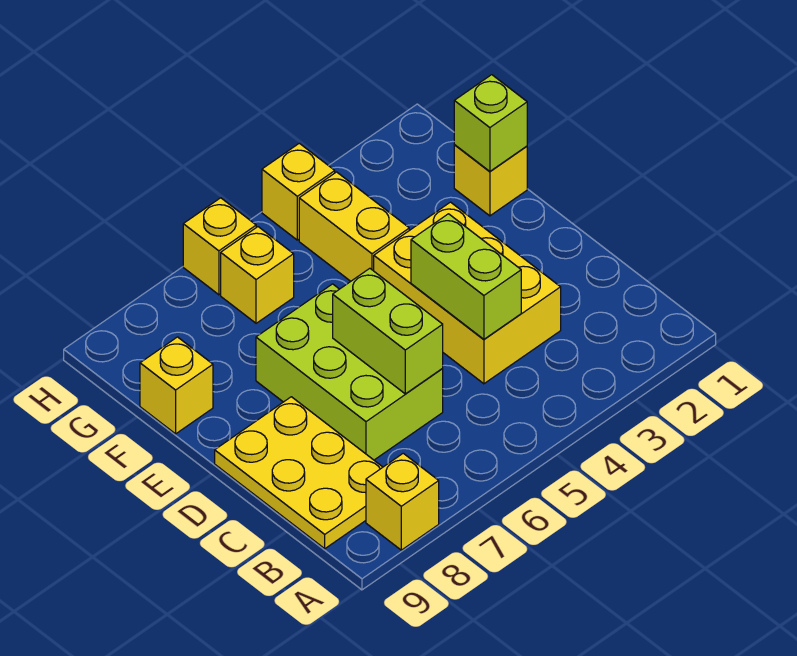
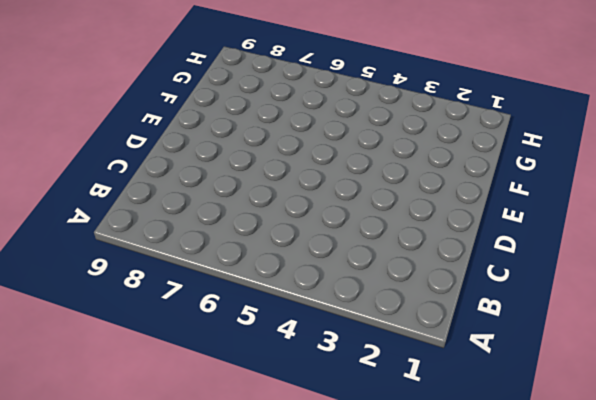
none -> yellow brick A8 level 1
none -> yellow plate B8:D9 level 1
none -> yellow brick C3:E4 level 1

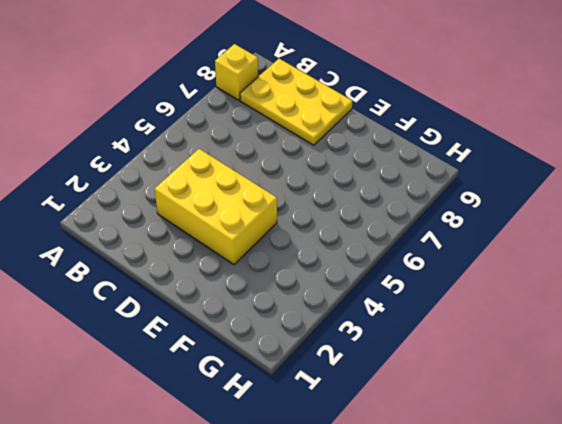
none -> lime brick C6:E7 level 1
none -> yellow brick F1 level 1
none -> yellow brick F4:G4 level 1

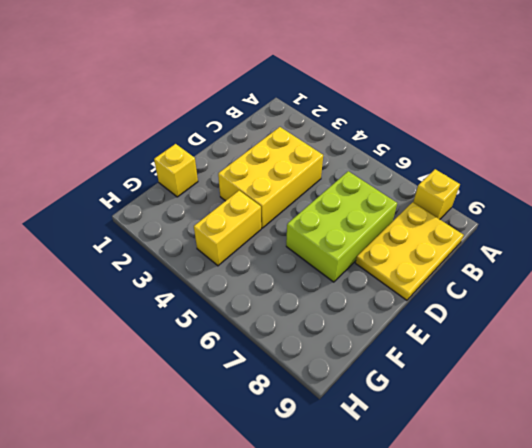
none -> yellow brick F9 level 1
none -> yellow brick G6 level 1
none -> yellow brick H4 level 1

